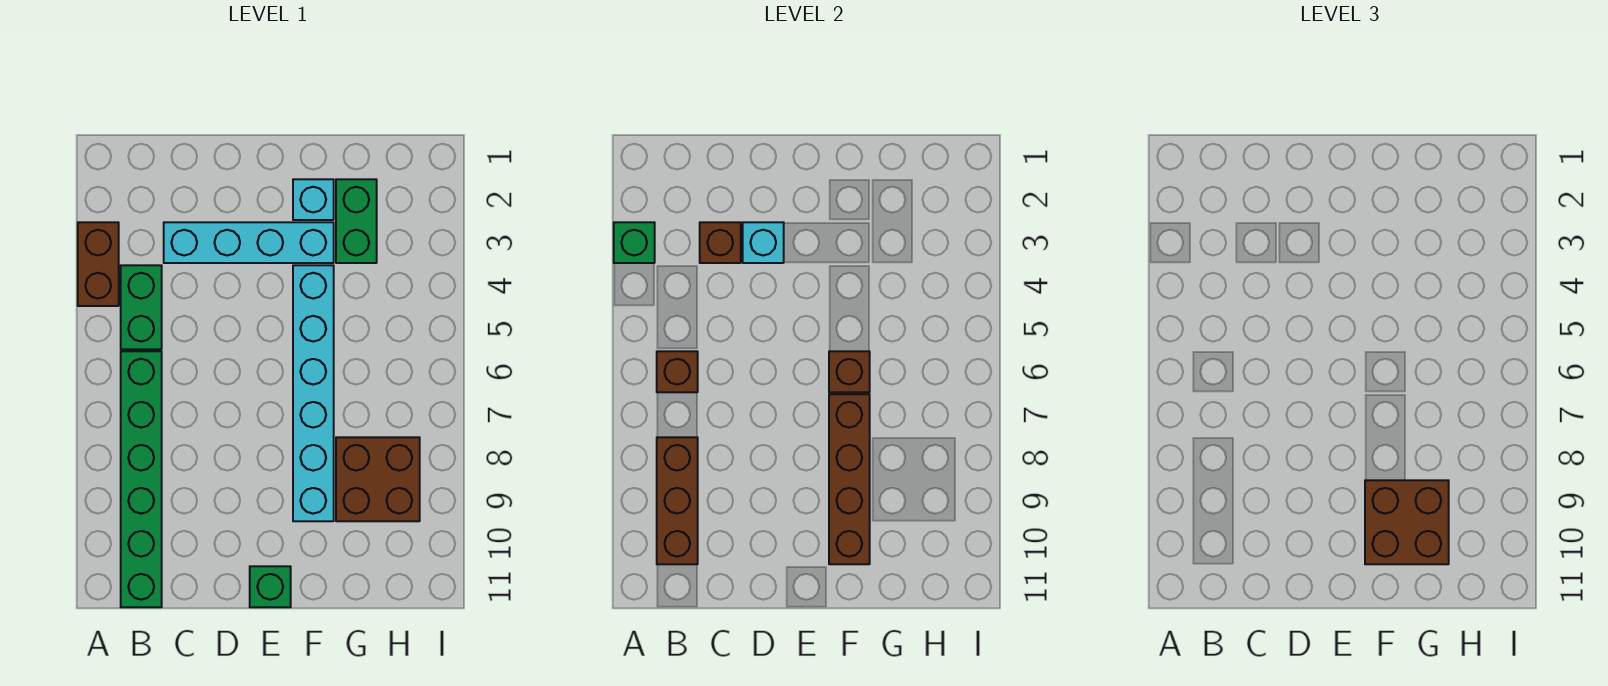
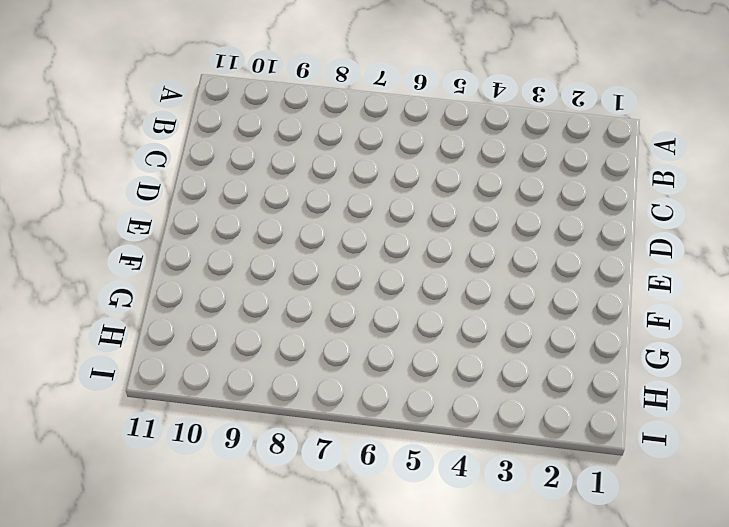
none -> brown brick A3:A4 level 1
none -> green brick B4:B5 level 1
none -> green brick B6:B11 level 1

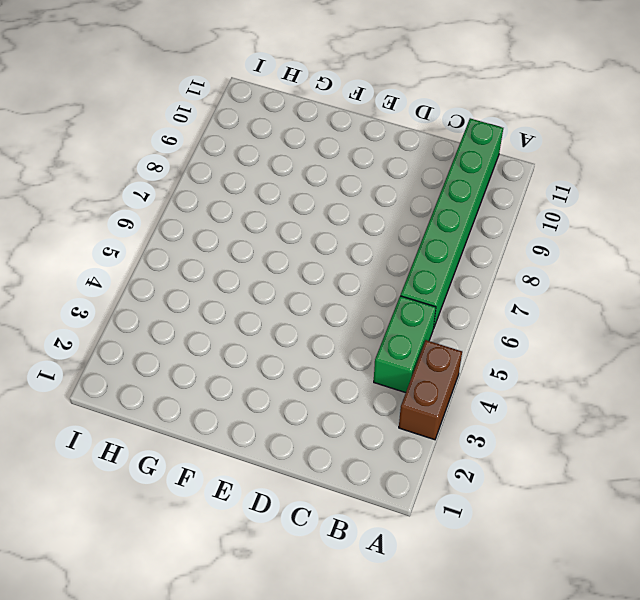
none -> cyan brick C3:F3 level 1
none -> green brick E11 level 1
none -> cyan brick F2 level 1

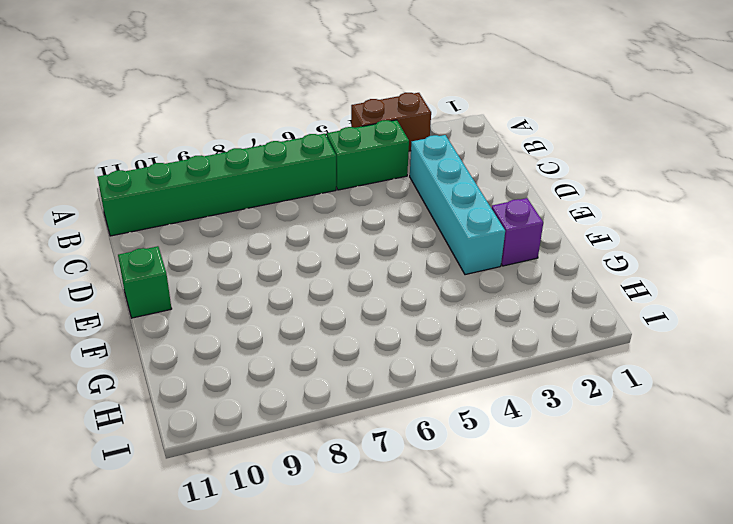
purple brick F2 level 1 -> cyan brick F2 level 1
none -> cyan brick F4:F9 level 1
none -> green brick G2:G3 level 1
none -> brown brick G8:H9 level 1

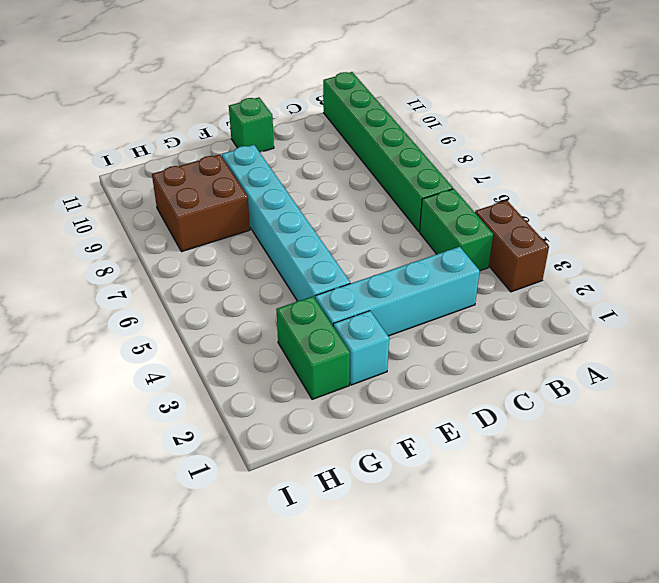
none -> green brick A3 level 2
none -> brown brick B6 level 2
none -> brown brick B8:B10 level 2

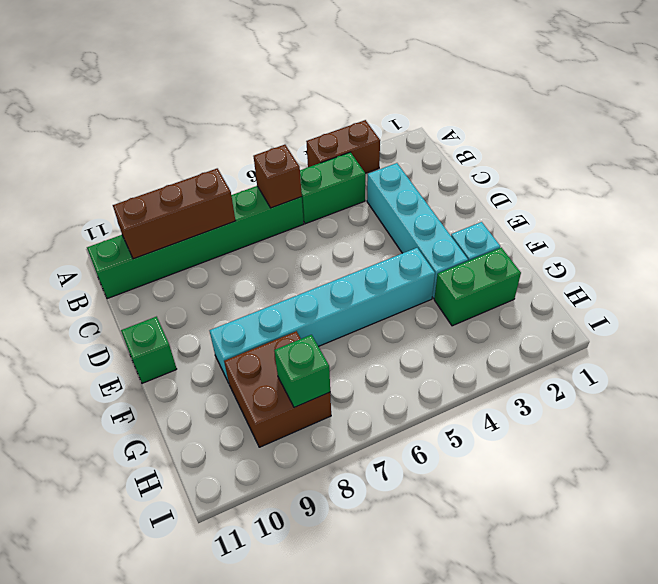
green brick H8 level 2 -> green brick A3 level 2
none -> brown brick C3 level 2
none -> cyan brick D3 level 2
none -> brown brick F6 level 2

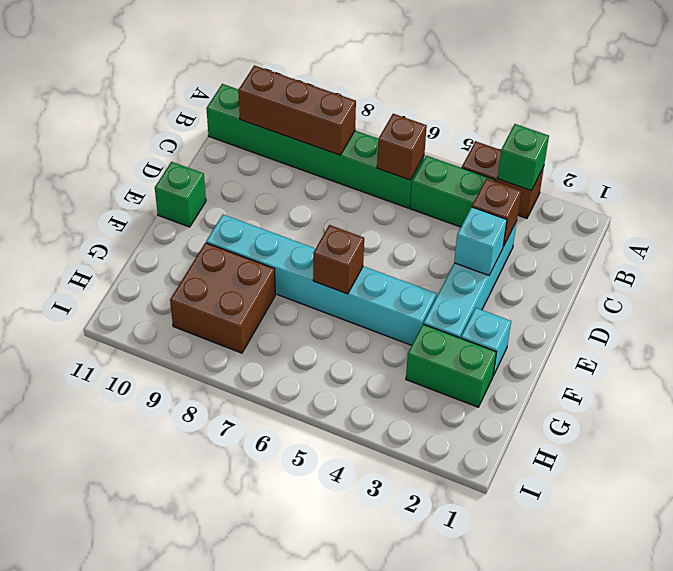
none -> brown brick F7:F10 level 2
none -> brown brick F9:G10 level 3

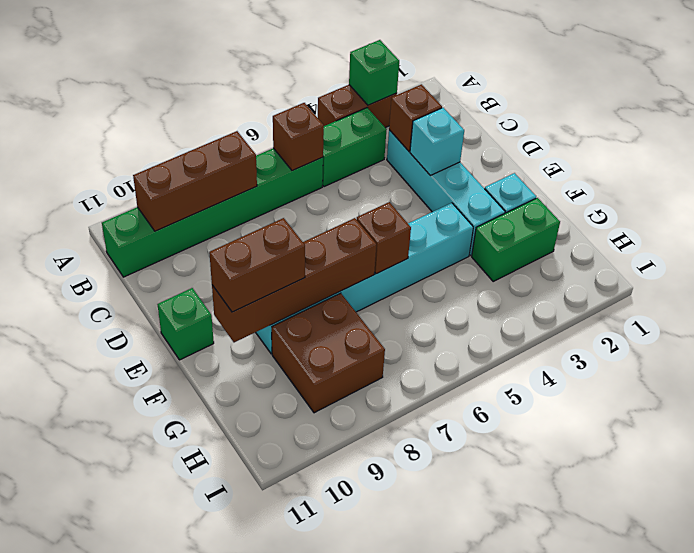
brown brick F9:F10 level 3 -> brown brick F9:G10 level 3

